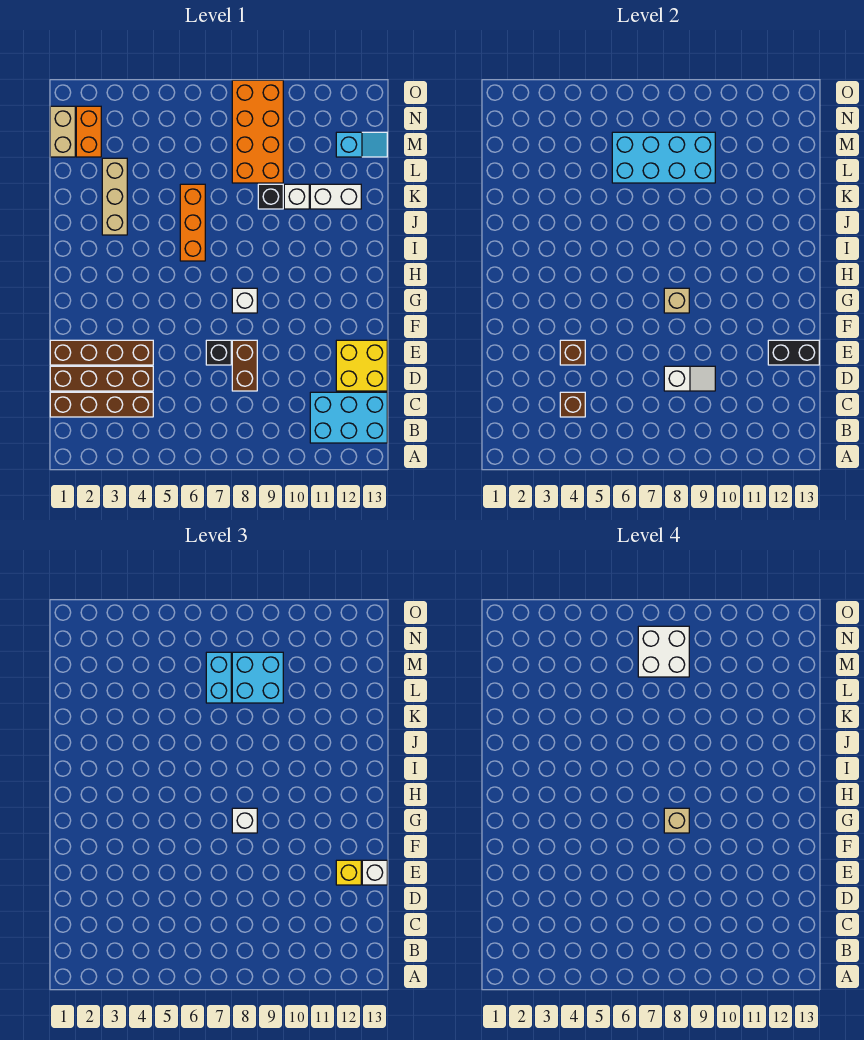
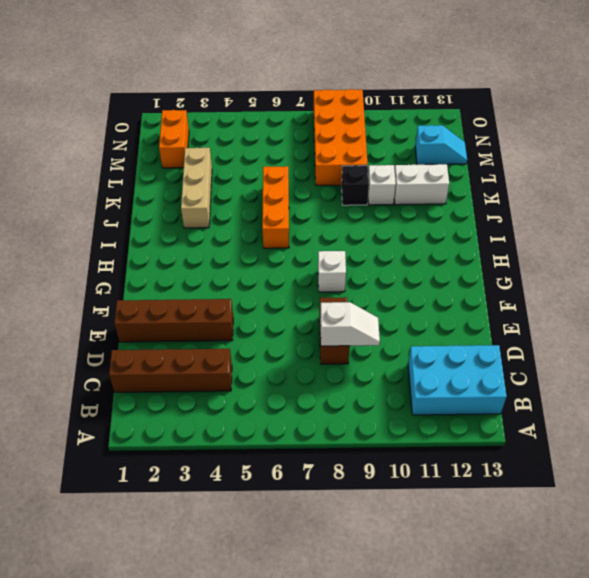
none -> brown brick D1:D4 level 1
none -> yellow brick D12:E13 level 1
none -> black brick E7 level 1
none -> tan brick M1:N1 level 1

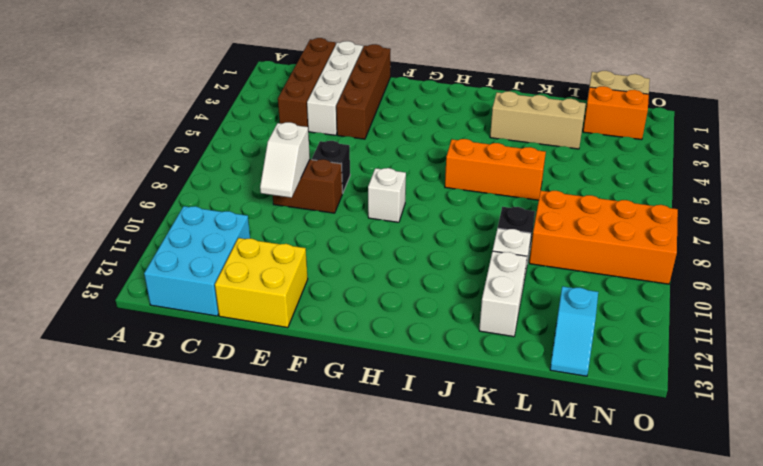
white brick D1:D4 level 1 -> brown brick D1:D4 level 1
none -> brown brick C4 level 2
none -> brown brick E4 level 2
none -> black brick E12:E13 level 2
none -> tan brick G8 level 2

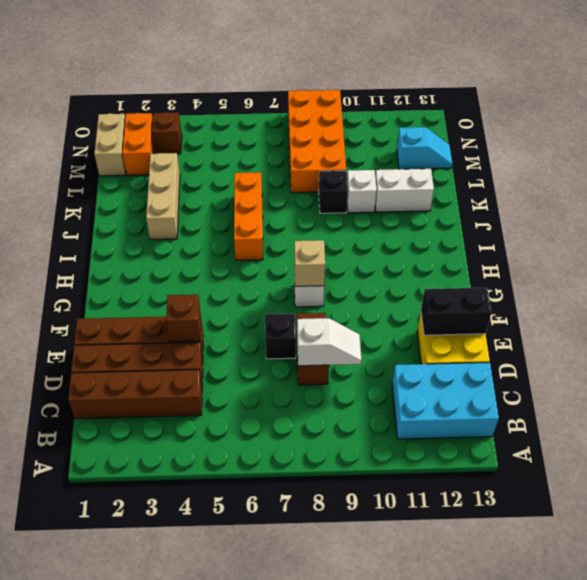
brown brick N3 level 1 -> brown brick C4 level 2
none -> cyan brick L6:M9 level 2
none -> yellow brick E12 level 3
none -> white brick E13 level 3
none -> white brick G8 level 3

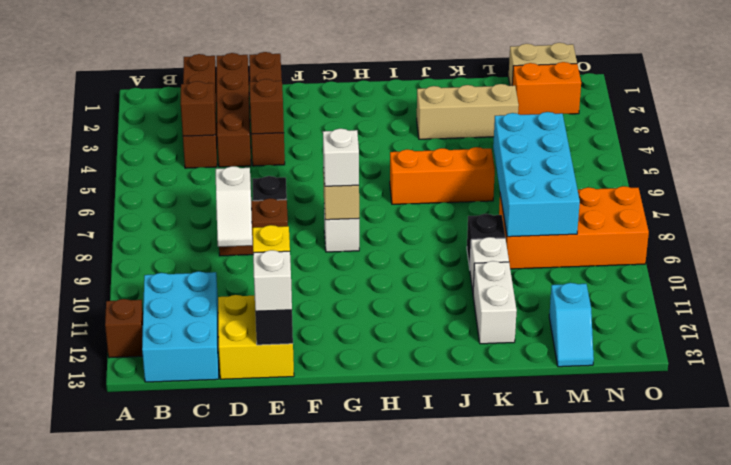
brown brick A12 level 1 -> none
none -> cyan brick L7:M7 level 3
none -> cyan brick L8:M9 level 3
none -> tan brick G8 level 4
none -> white brick M7:N8 level 4

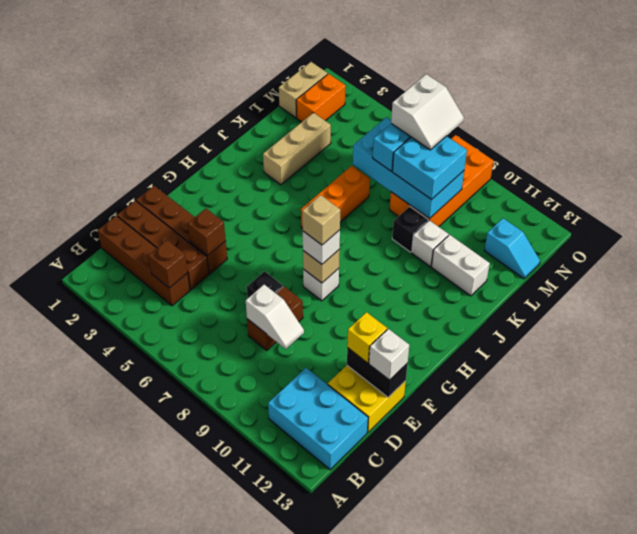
white slope M7:N8 level 4 top 7 -> white brick M7:N8 level 4

